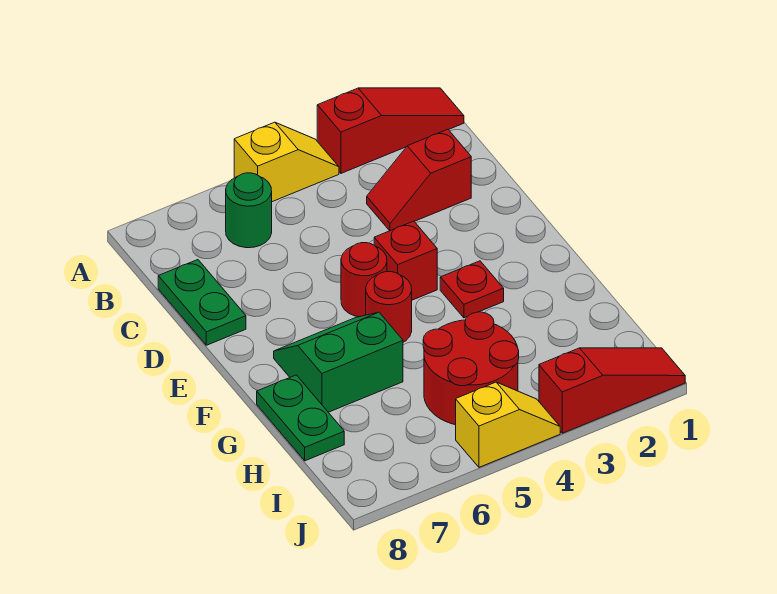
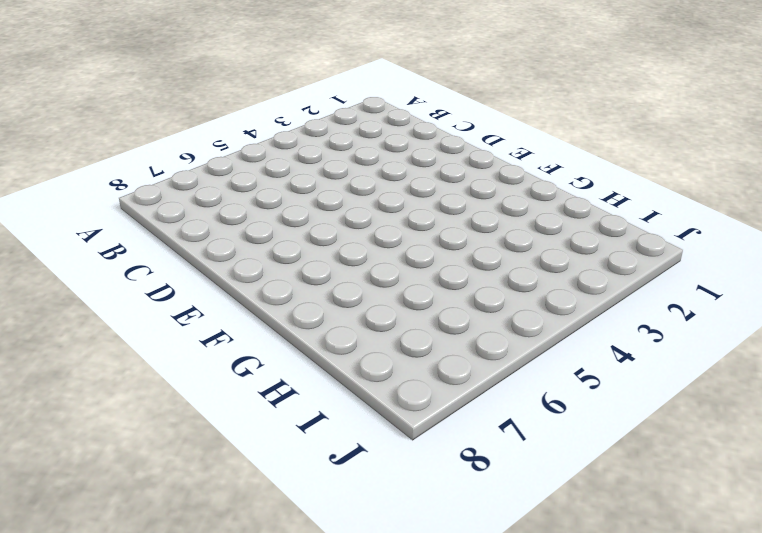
none -> red slope A1:A3 level 1 top 3
none -> yellow slope A4:A5 level 1 top 5
none -> green round brick B6 level 1

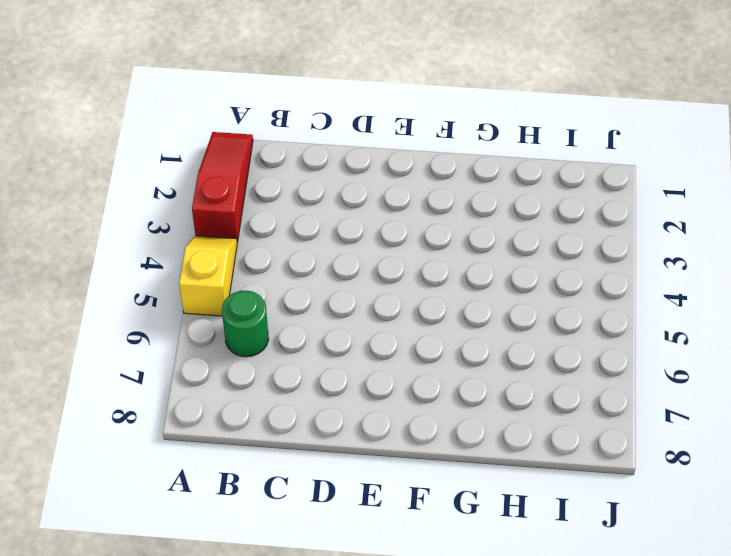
none -> red slope C2:C3 level 1 top 2
none -> green plate C8:D8 level 1
none -> red brick E4 level 1

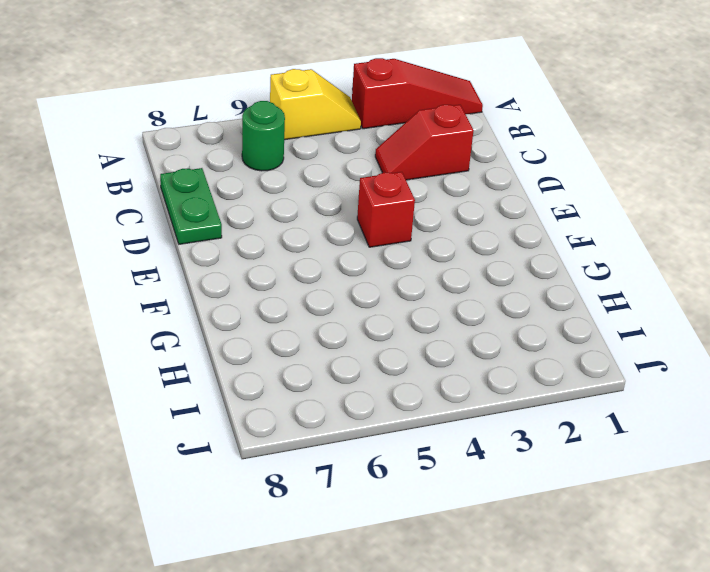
none -> red round brick E5 level 1
none -> red plate F3 level 1
none -> red round brick F5 level 1

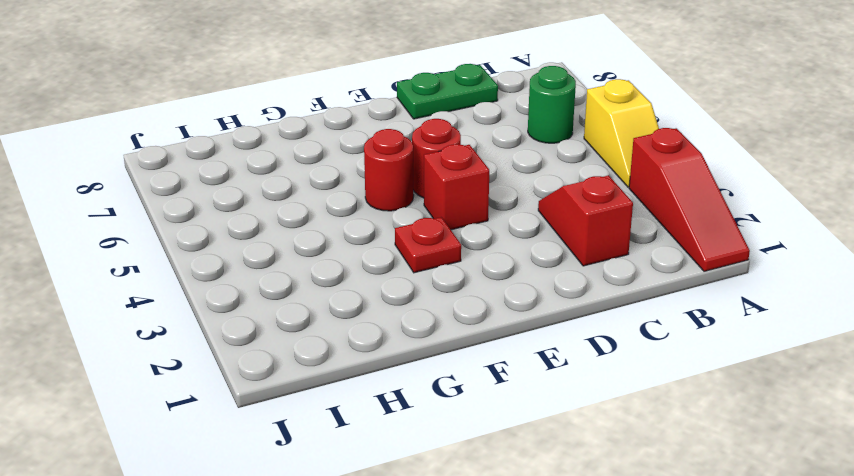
none -> green slope F6:G7 level 1 top G
none -> green plate G8:H8 level 1
none -> red round brick H4:I5 level 1

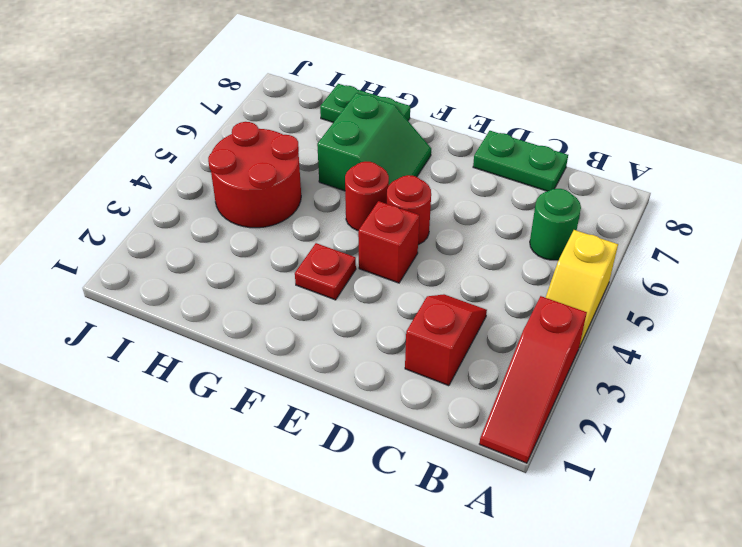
none -> red slope J1:J3 level 1 top 3
none -> yellow slope J4:J5 level 1 top 5

